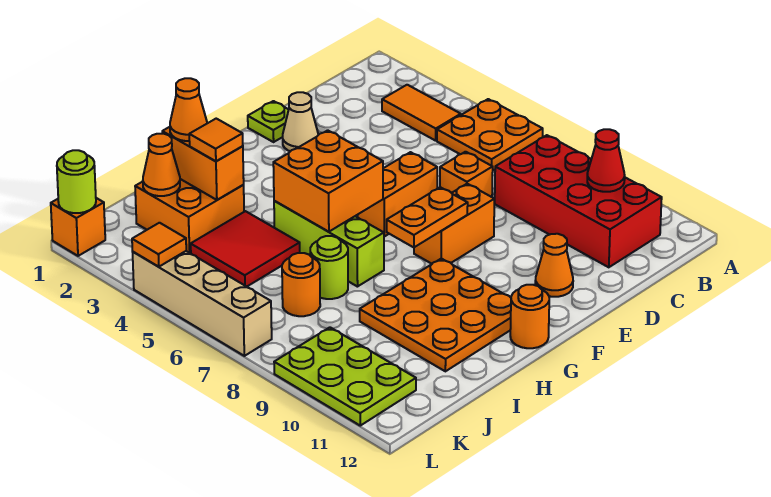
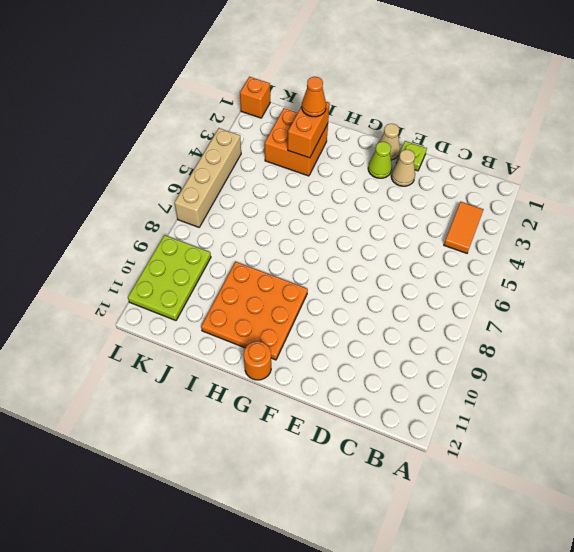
tan cone F1 level 1 -> none
lime cone F2 level 1 -> none
none -> orange plate A5:B6 level 1
none -> red brick B8:C11 level 1
none -> orange brick D7 level 1

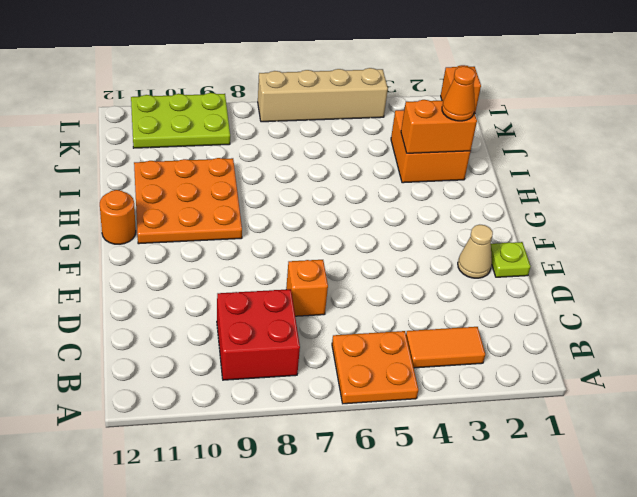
red brick B8:C9 level 1 -> red brick B8:C11 level 1
none -> orange brick E6:F6 level 1
none -> orange brick E8:F8 level 1
none -> orange cone E11 level 1

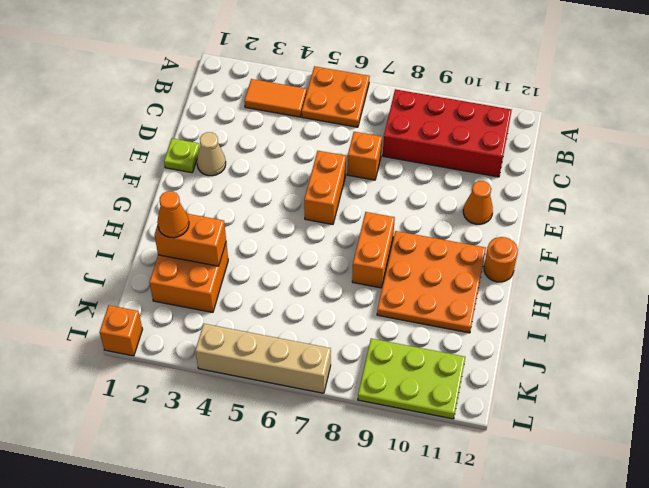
orange brick G8:H8 level 1 -> orange brick E8:F8 level 1
none -> lime brick H5:H7 level 1
none -> red tile I4:J5 level 1
none -> lime round brick I7 level 1

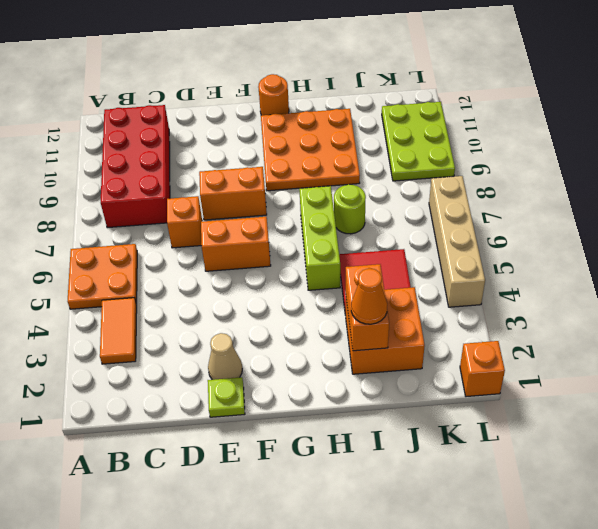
none -> orange cone E11 level 1
none -> orange round brick J7 level 1
none -> red cone B10 level 2

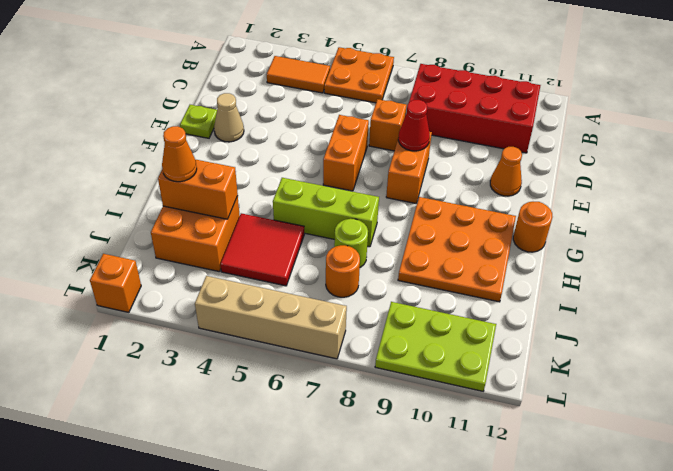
red cone E8 level 2 -> red cone B10 level 2
none -> orange plate F8:G8 level 2
none -> orange brick G5:H6 level 2
none -> orange cone J2 level 2

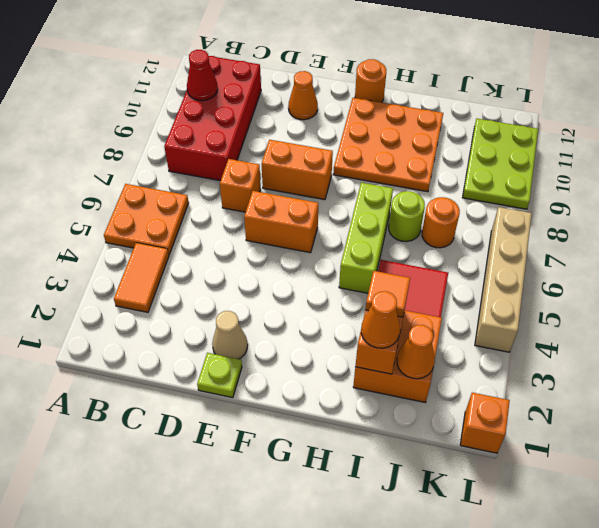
none -> orange plate F8:G8 level 2
none -> orange brick G5:H6 level 2
none -> lime round brick L1 level 2

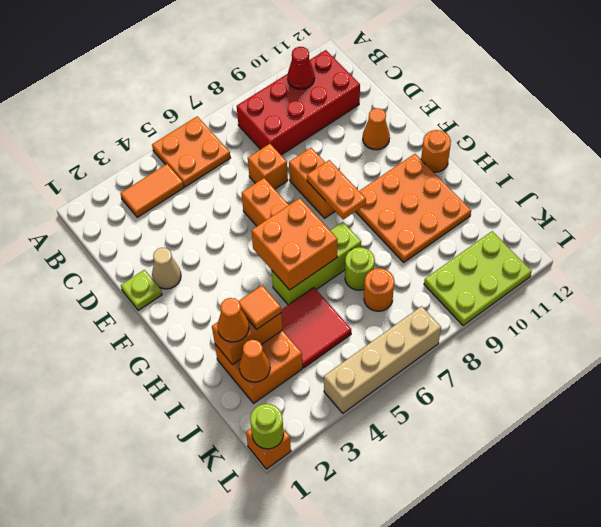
none -> orange tile L4 level 2

